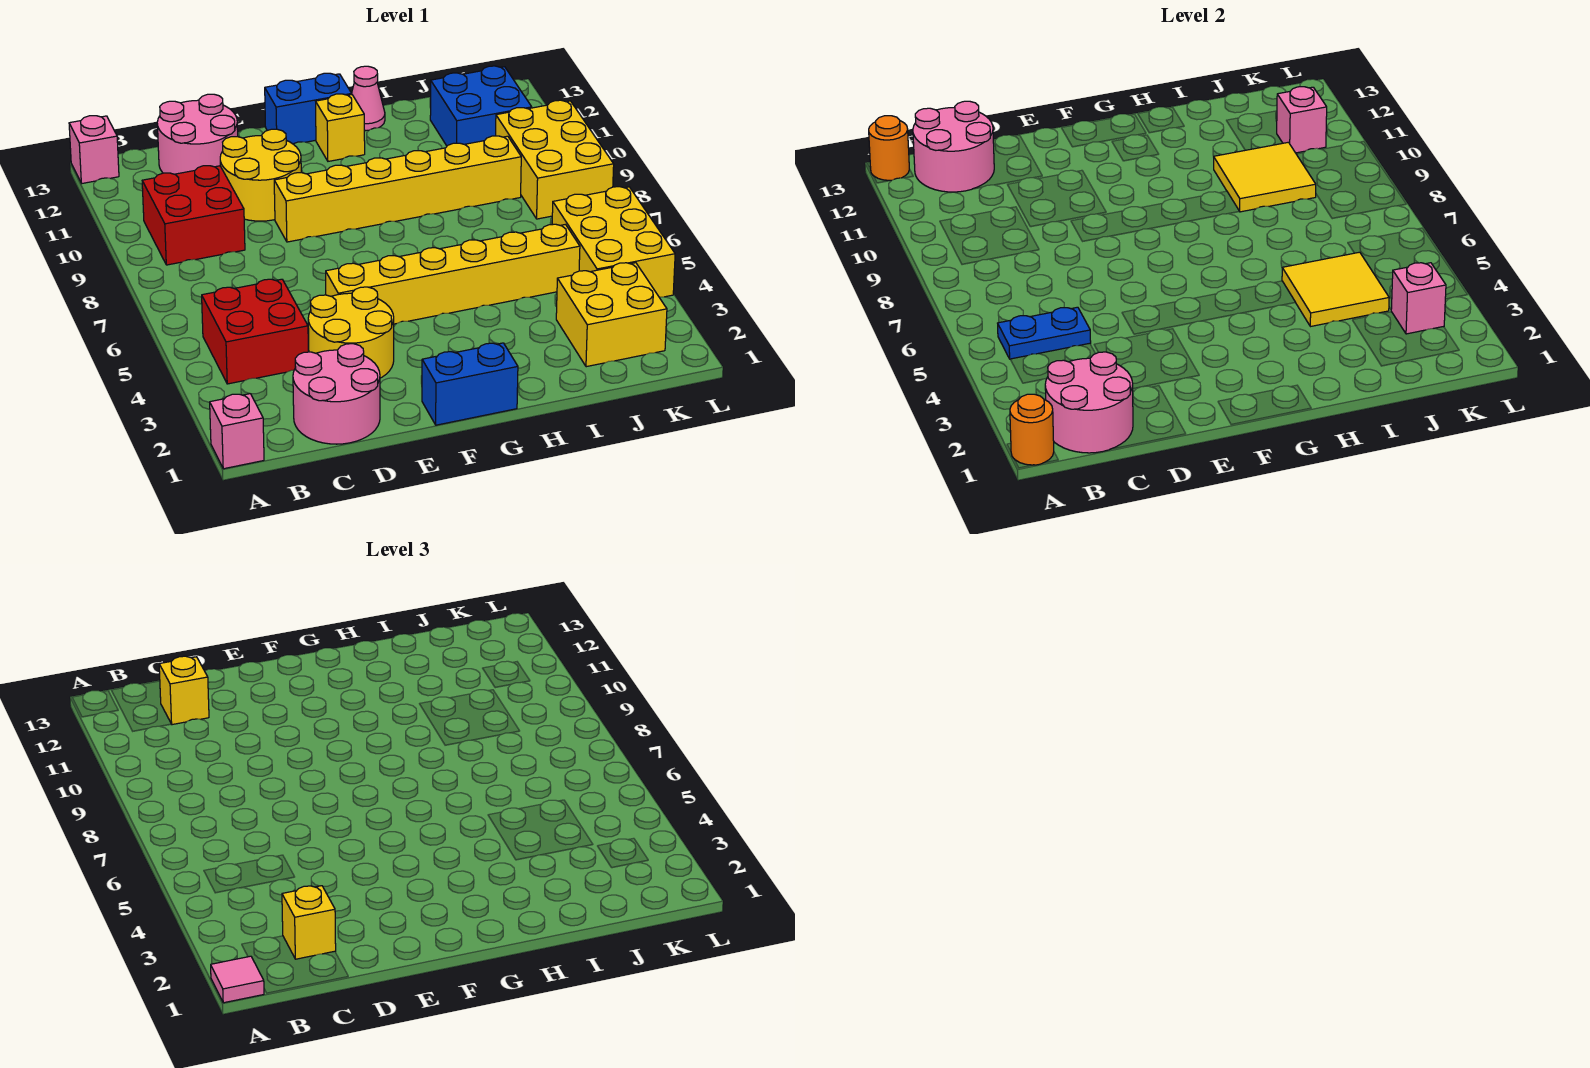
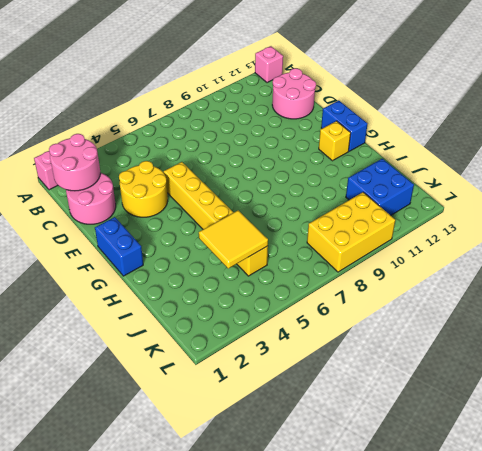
none -> red brick B4:C5 level 1
none -> red brick B9:C10 level 1
none -> yellow round brick D10:E11 level 1
none -> yellow brick E9:J9 level 1

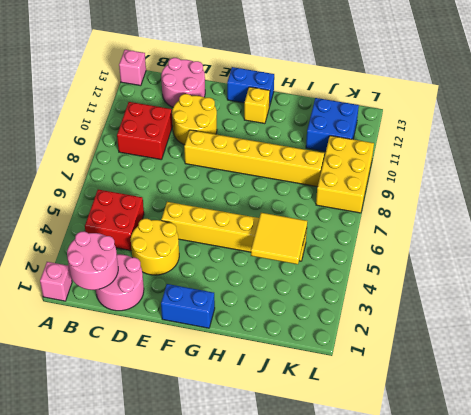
none -> pink cone H13 level 1
none -> yellow brick J2:K3 level 1
none -> yellow brick K4:L6 level 1
none -> orange round brick A1 level 2

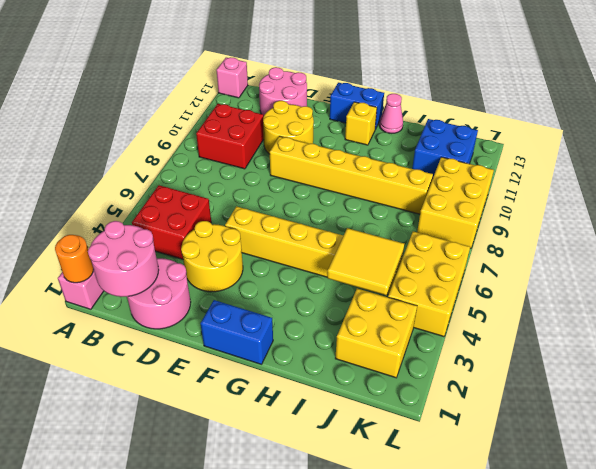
none -> orange round brick A13 level 2
none -> blue plate B5:C5 level 2
none -> pink round brick B12:C13 level 2
none -> yellow tile I9:J10 level 2

